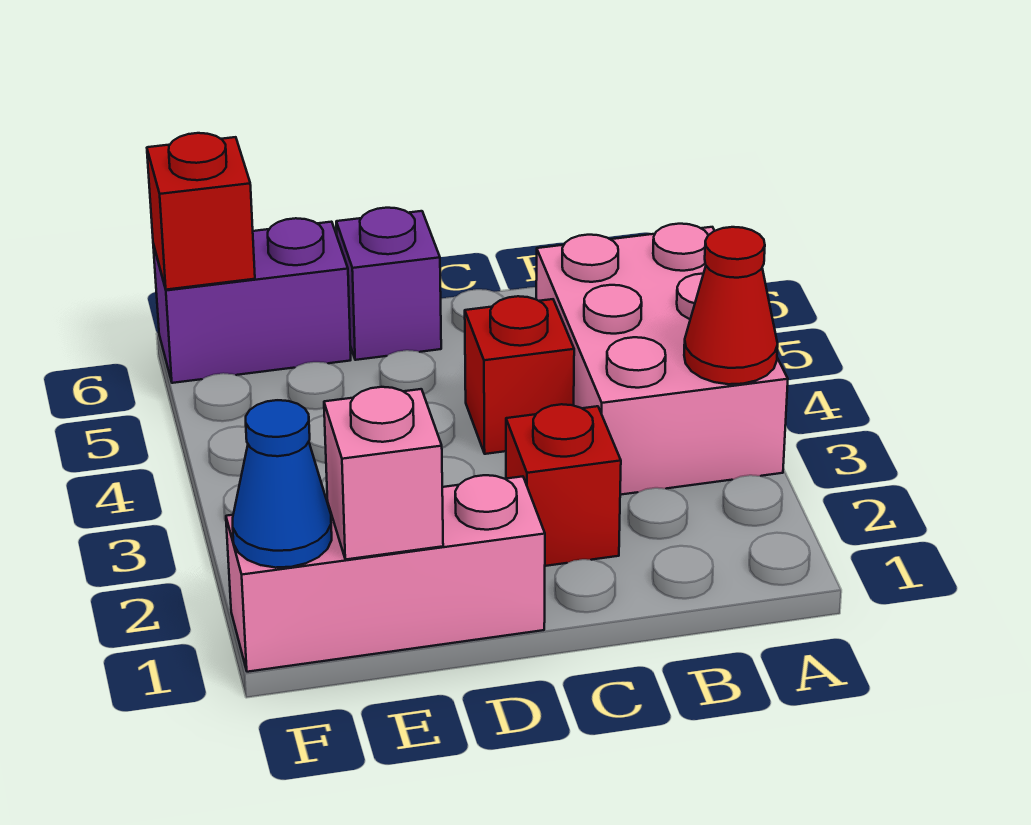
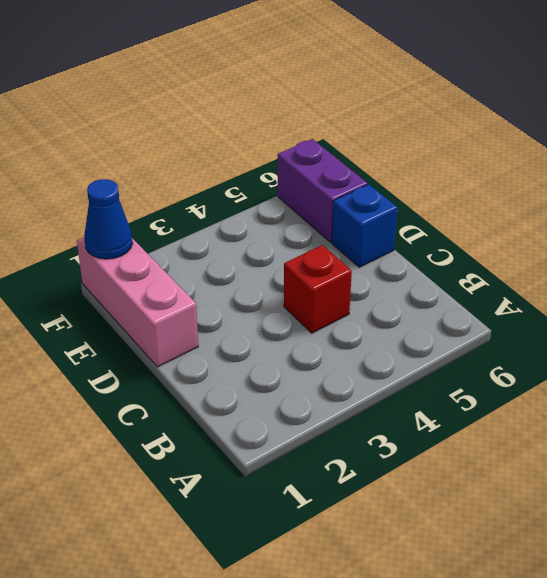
blue brick D6 level 1 -> purple brick D6 level 1
none -> pink brick A3:B5 level 1
none -> red brick C2 level 1

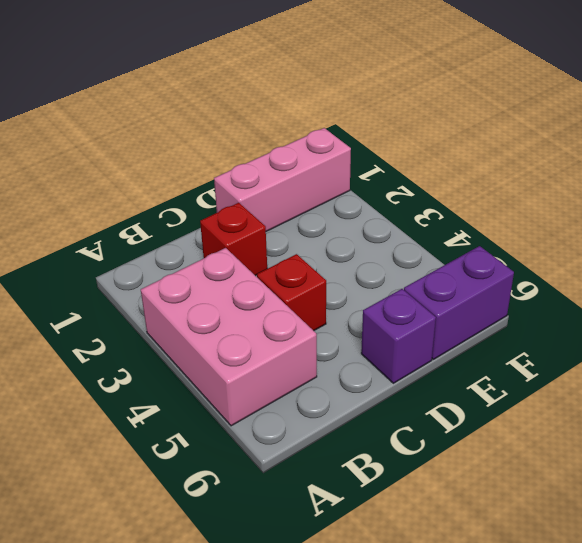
none -> red cone A3 level 2
none -> pink brick E1 level 2

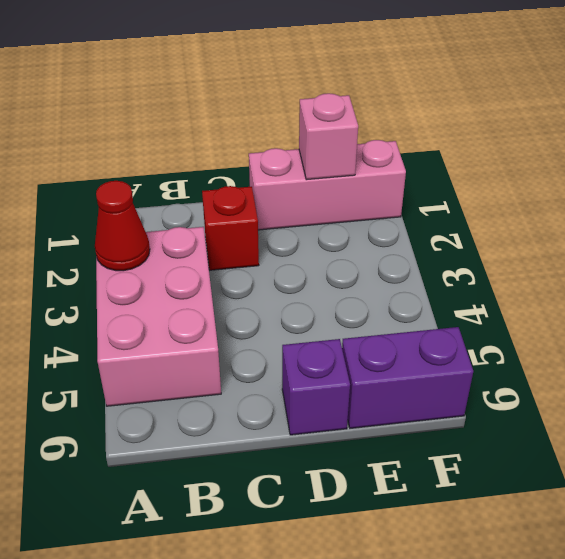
none -> red brick C4 level 1
none -> blue cone F1 level 2

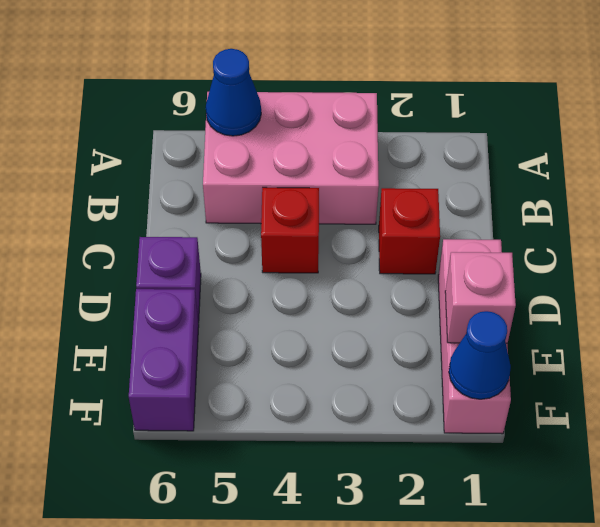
blue cone A5 level 2 -> none
none -> red cone A3 level 2
none -> red brick F6 level 2

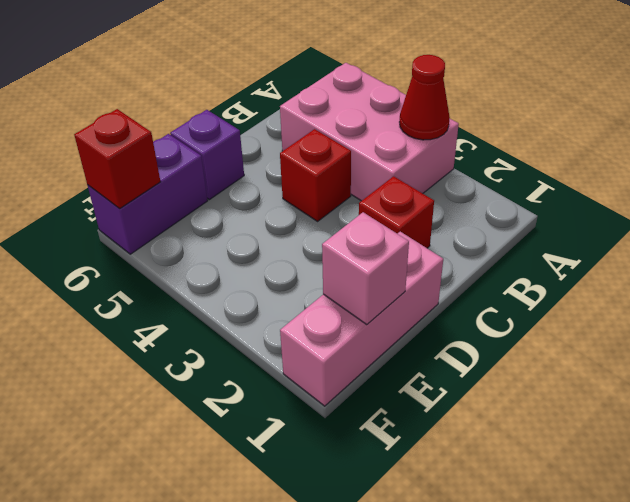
none -> blue cone F1 level 2

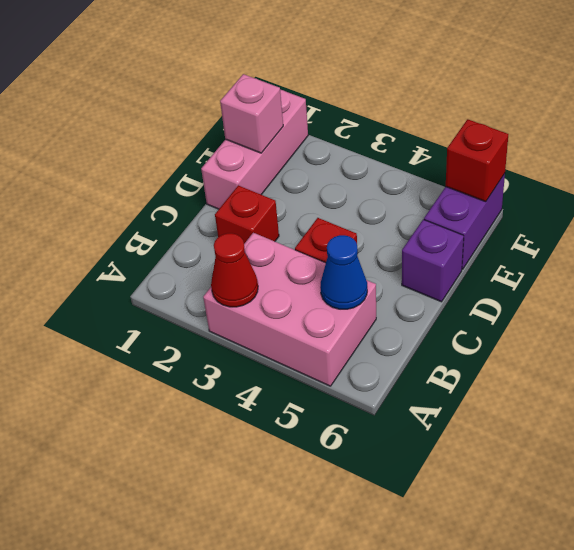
blue cone B5 level 2 -> blue cone F1 level 2

